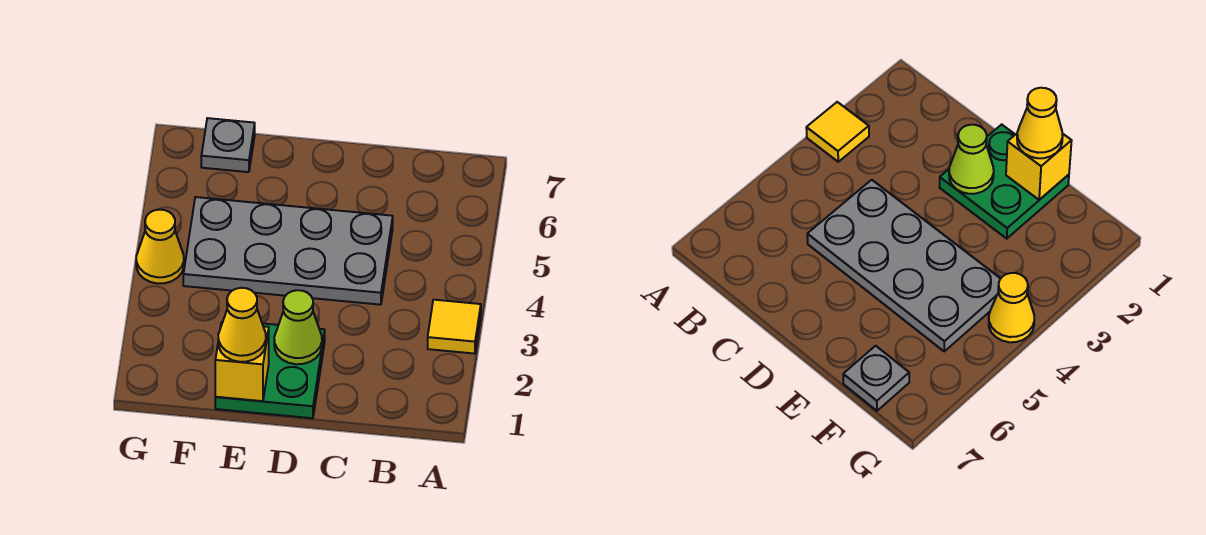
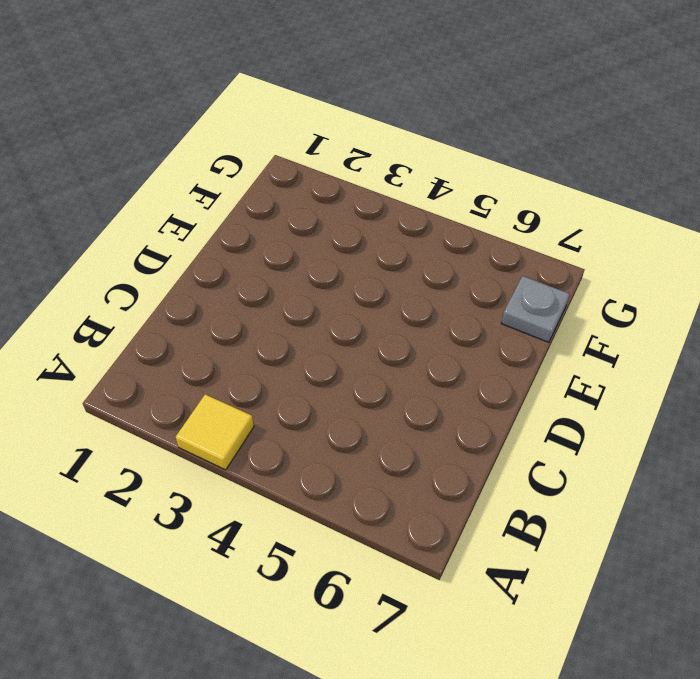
none -> grey plate C4:F5 level 1
none -> green plate D1:E2 level 1

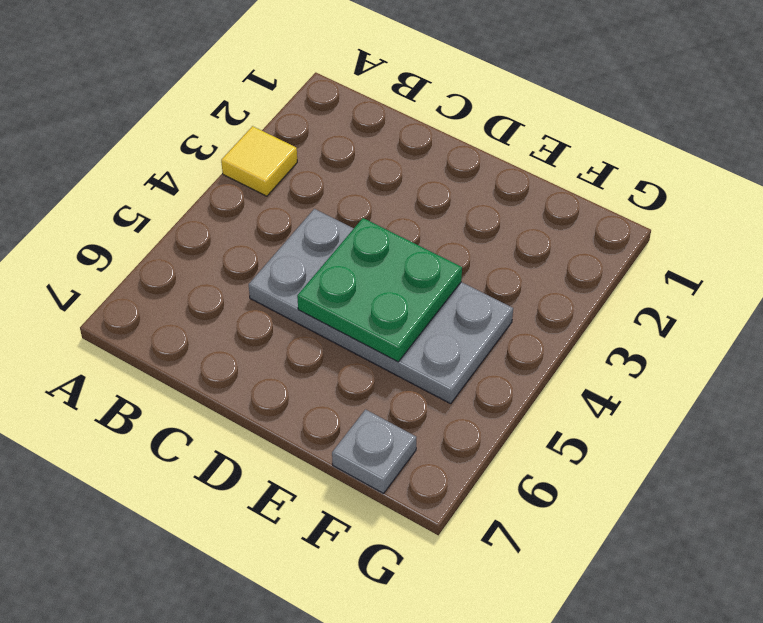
green plate D4:E5 level 2 -> green plate D1:E2 level 1
none -> yellow cone G4 level 1
none -> lime cone D2 level 2

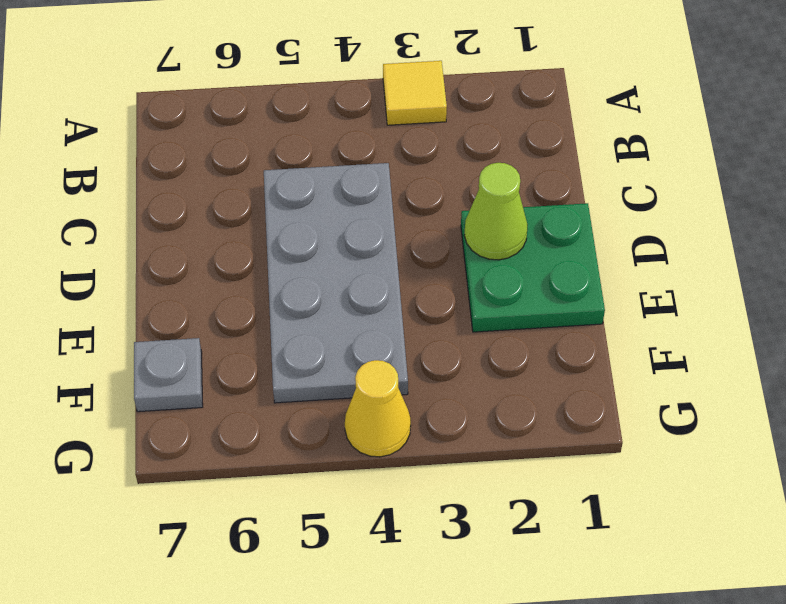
none -> yellow brick E1 level 2
none -> yellow cone E1 level 3

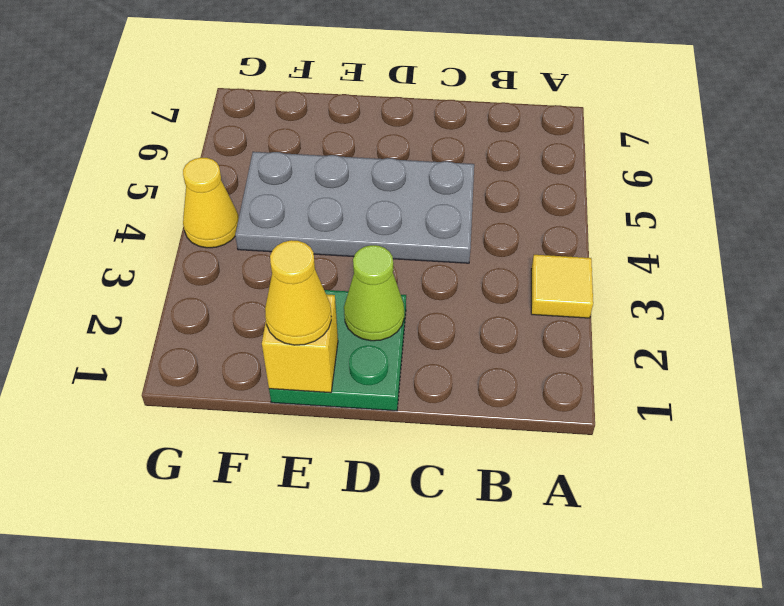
none -> grey plate F7 level 1

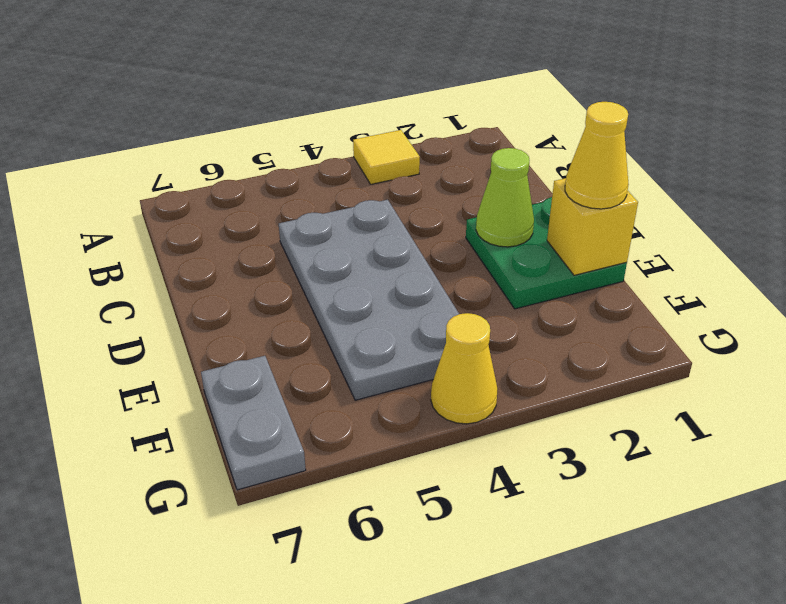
grey plate F7:G7 level 1 -> grey plate F7 level 1

